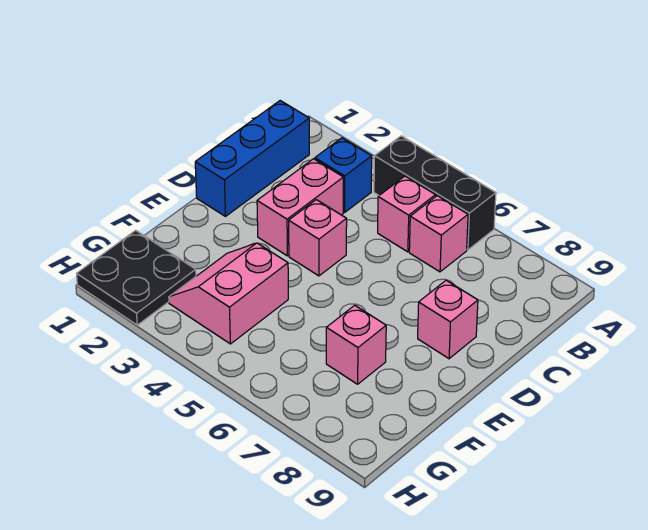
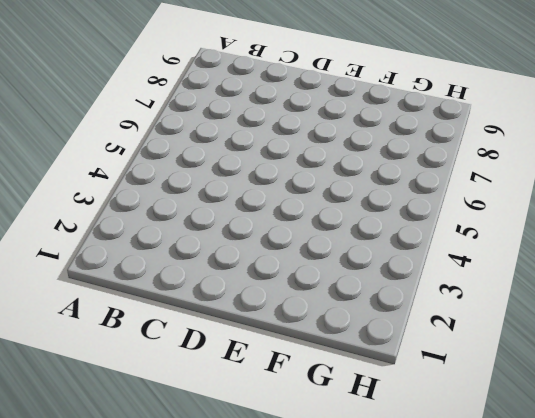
none -> black brick A4:A6 level 1
none -> blue brick B1:D1 level 1

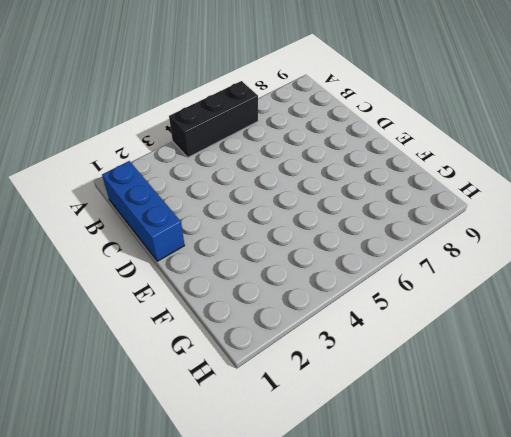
none -> blue brick B3 level 1
none -> pink brick B5 level 1

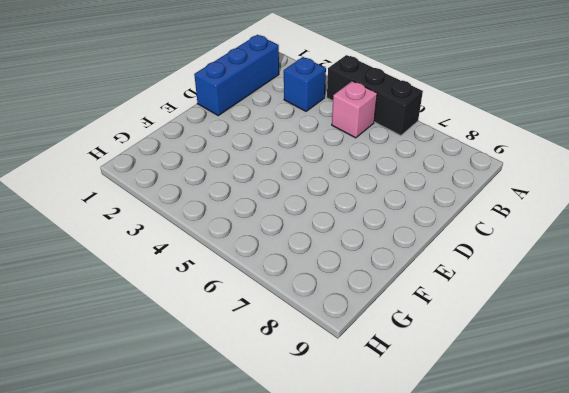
none -> pink brick B6 level 1
none -> pink brick C3:D3 level 1

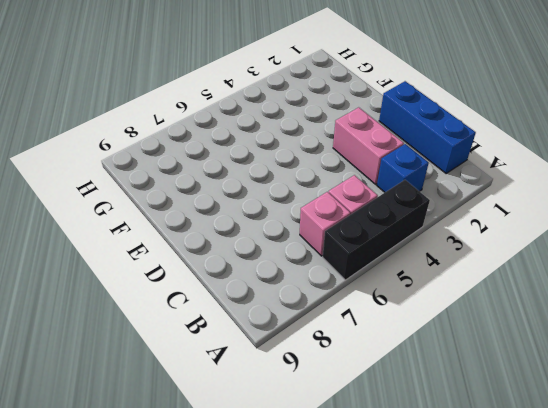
none -> pink brick D4 level 1
none -> pink brick D8 level 1

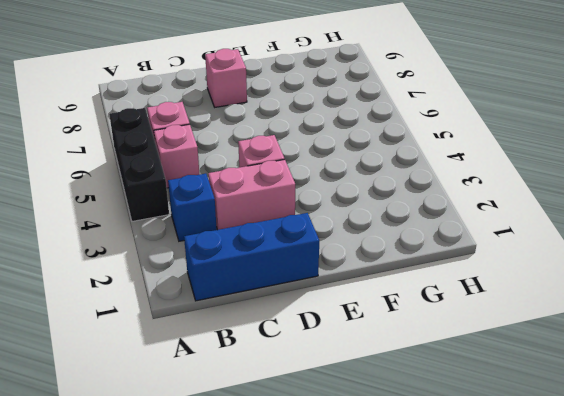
none -> pink slope F3:G4 level 1 top 4
none -> pink brick F7 level 1

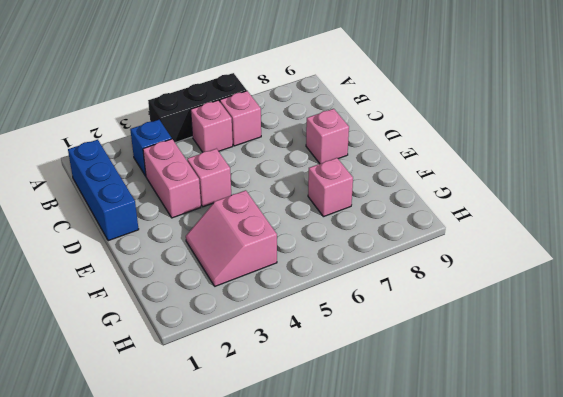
none -> black plate G1:H2 level 1

